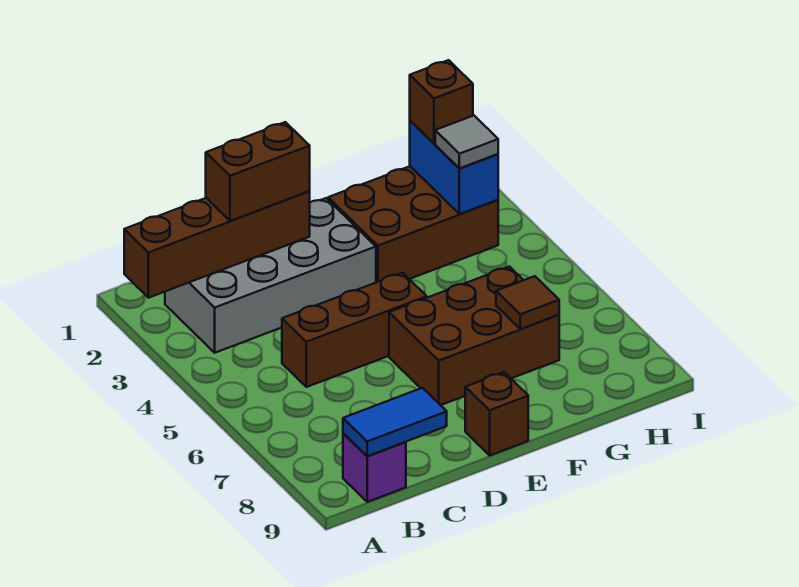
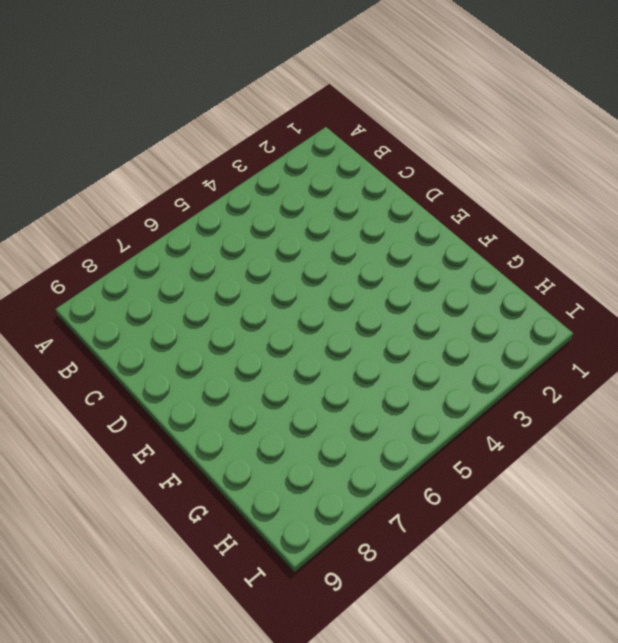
none -> grey brick B2:E3 level 1
none -> purple brick B9 level 1
none -> brown brick C5:E5 level 1

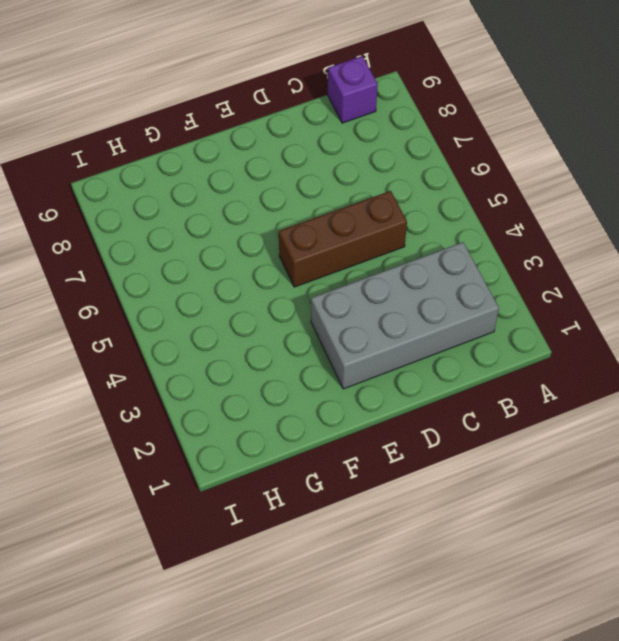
none -> brown brick E6:G7 level 1
none -> brown brick E9 level 1
none -> brown brick F2:H3 level 1

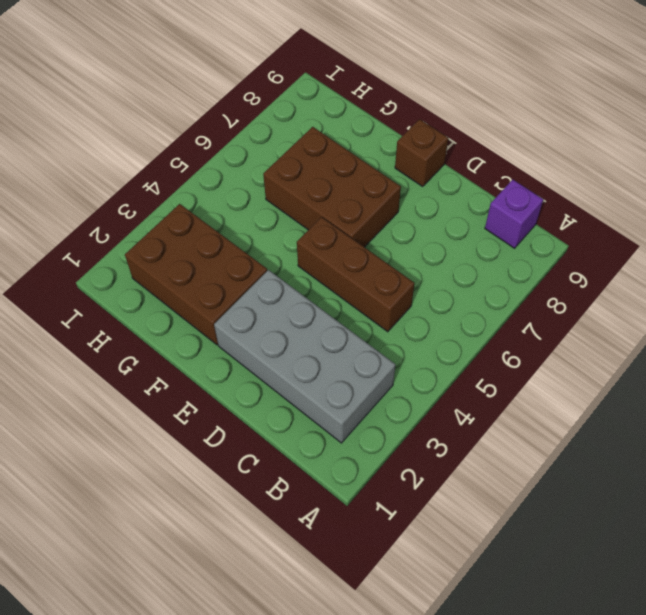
none -> brown brick A2:D2 level 2
none -> blue tile B9:C9 level 2
none -> brown tile G7 level 2

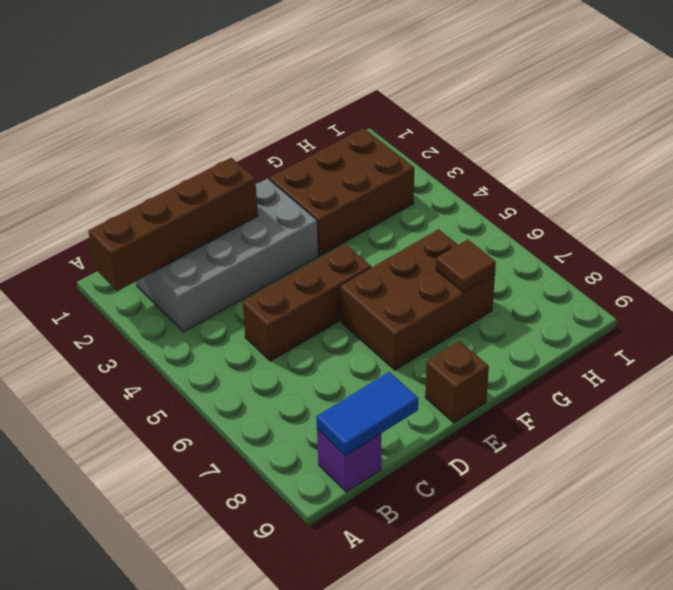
none -> blue brick H2:H3 level 2
none -> brown brick C2:D2 level 3
none -> brown brick H2 level 3

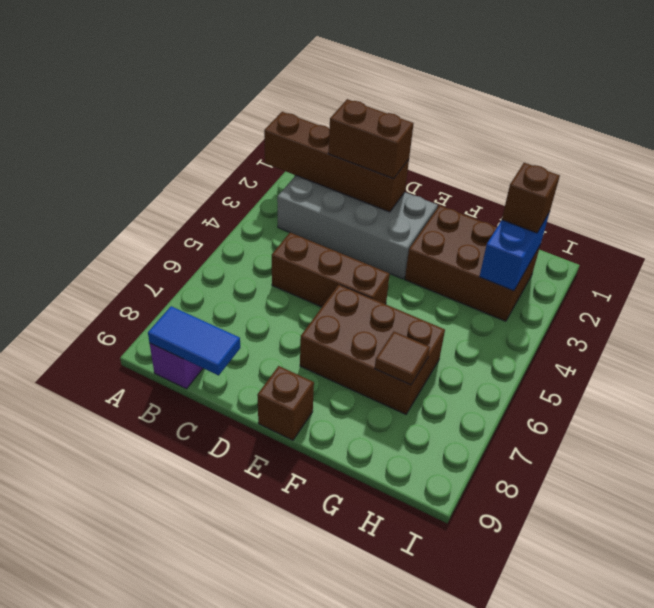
none -> grey tile H3 level 3

